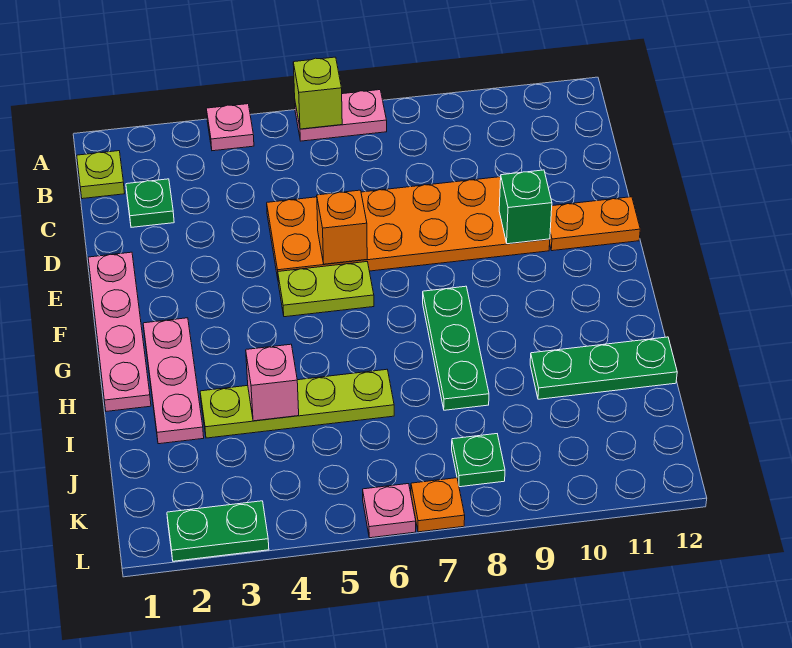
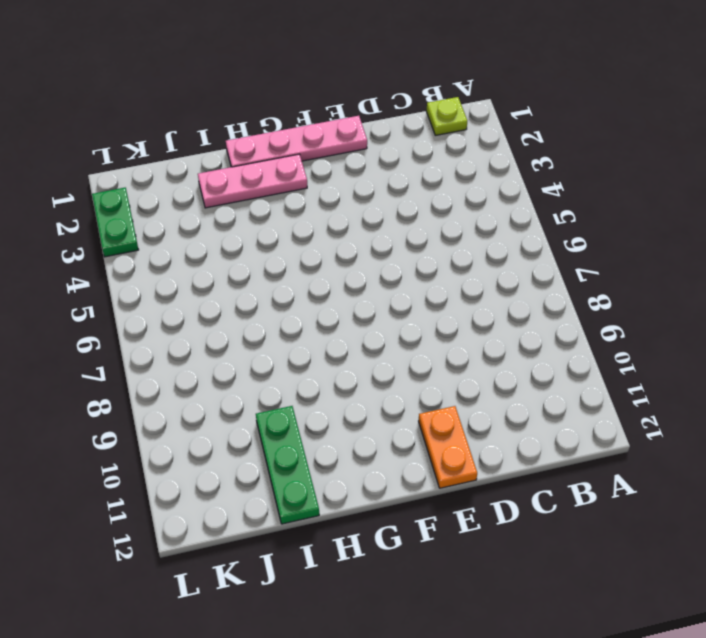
none -> pink plate A4 level 1
none -> pink plate A6:A7 level 1
none -> green plate C2 level 1

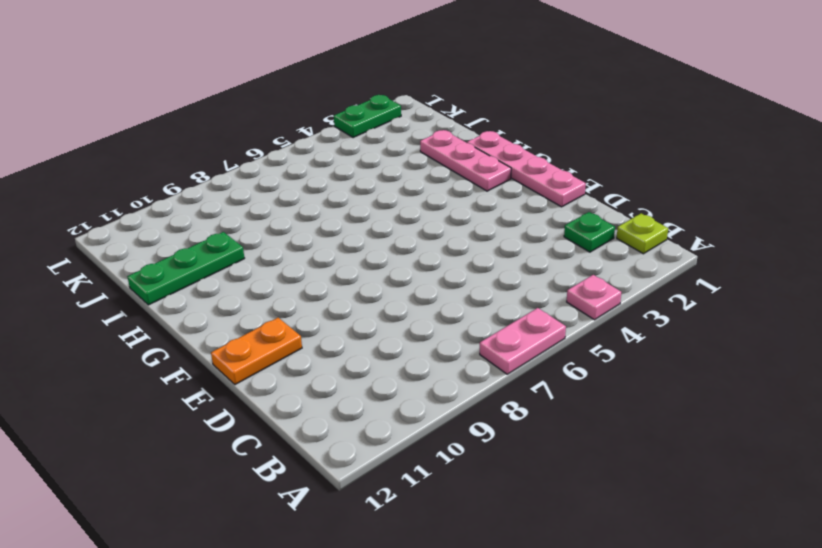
none -> orange plate D5:E10 level 1
none -> lime plate F5:F6 level 1
none -> green plate G8:I8 level 1

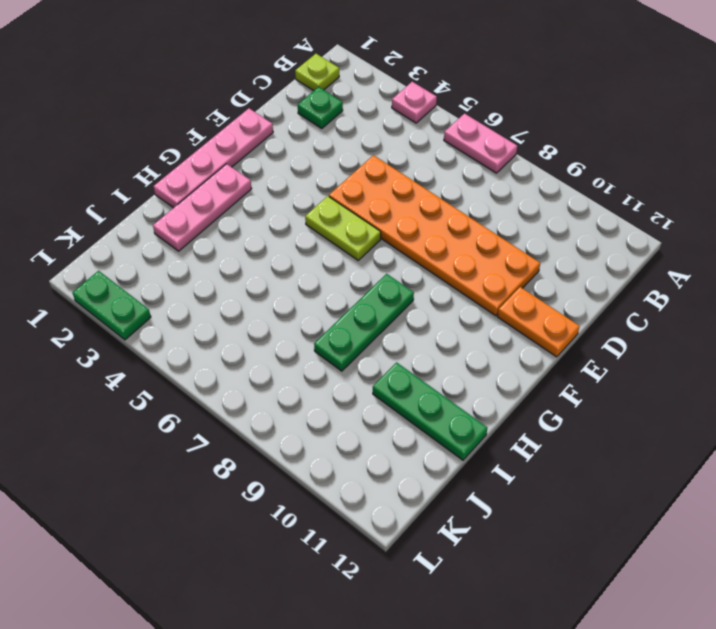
none -> lime plate I3:I6 level 1
none -> green plate K8 level 1
none -> pink plate L6 level 1

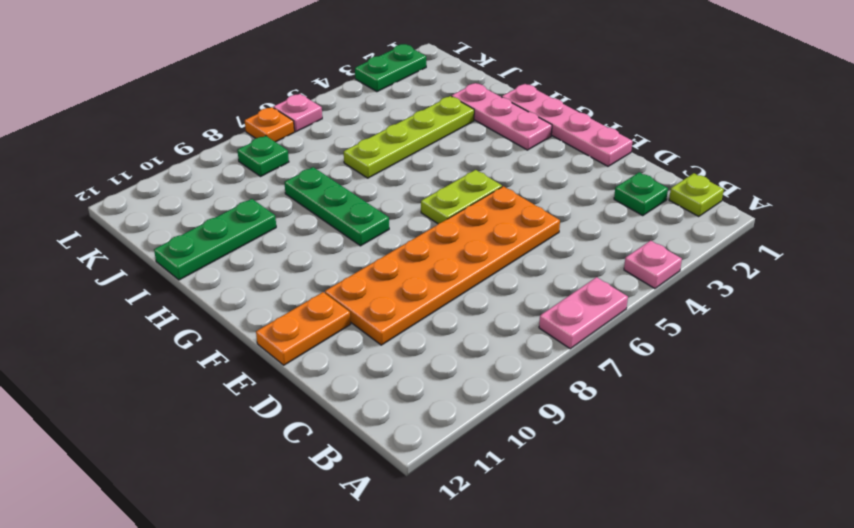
none -> lime brick A6 level 2
none -> orange brick E6 level 2
none -> green brick E10 level 2

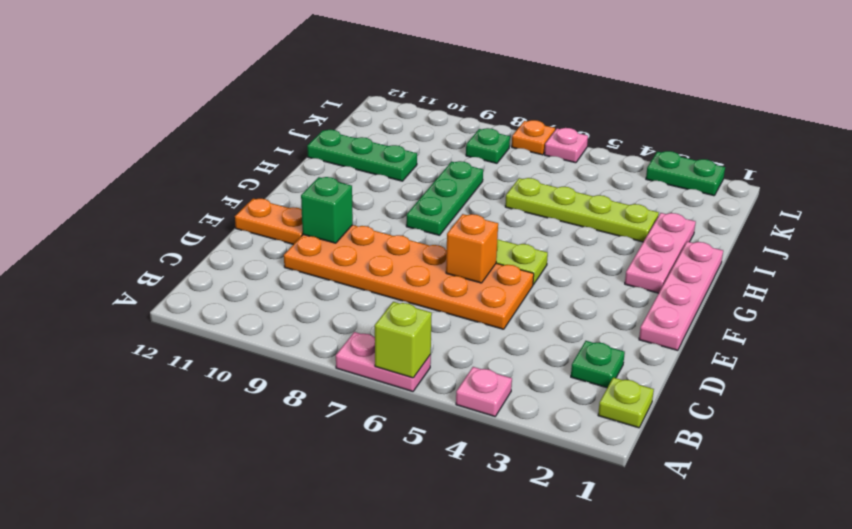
none -> pink brick I4 level 2

